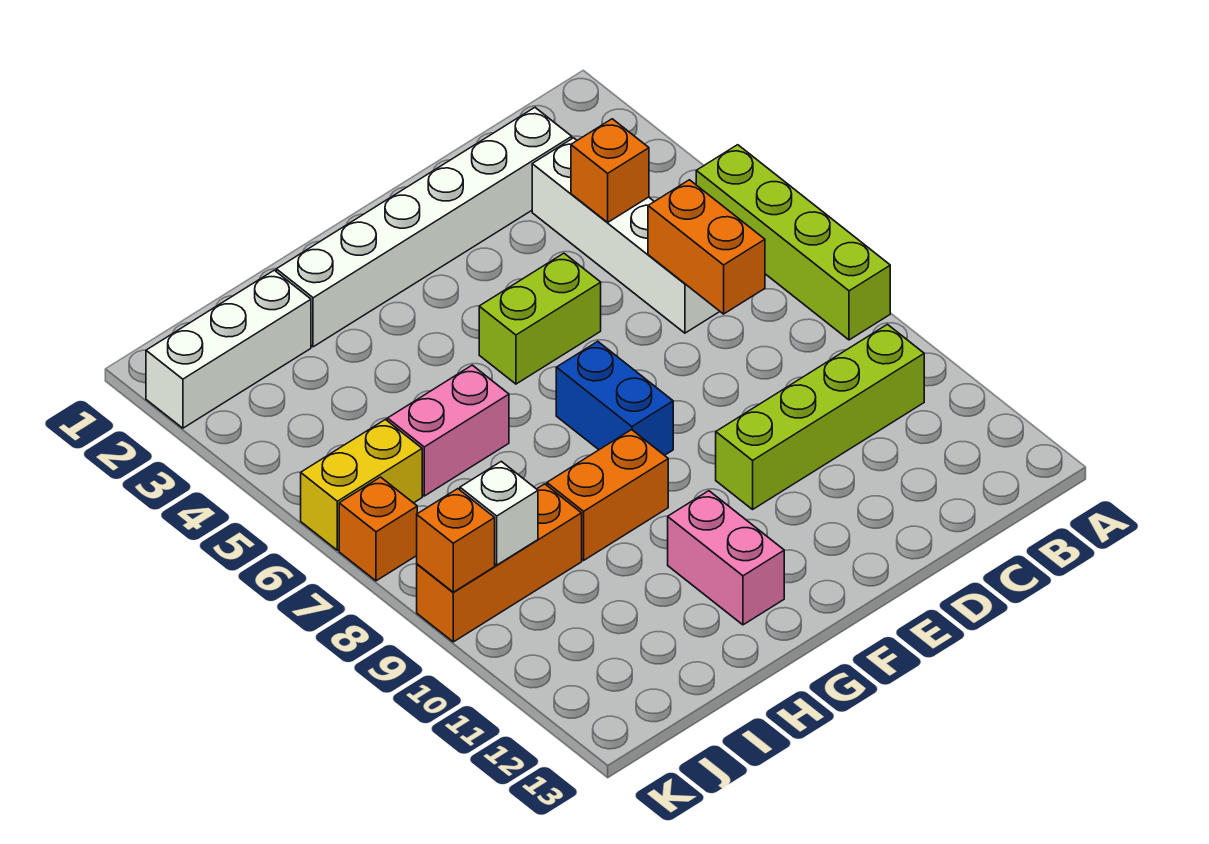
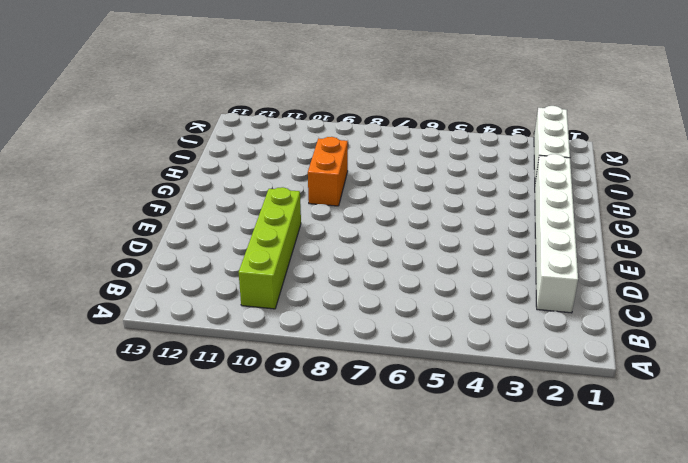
none -> lime brick A5:A8 level 1
none -> white brick C3:C6 level 1
none -> lime brick E5:F5 level 1

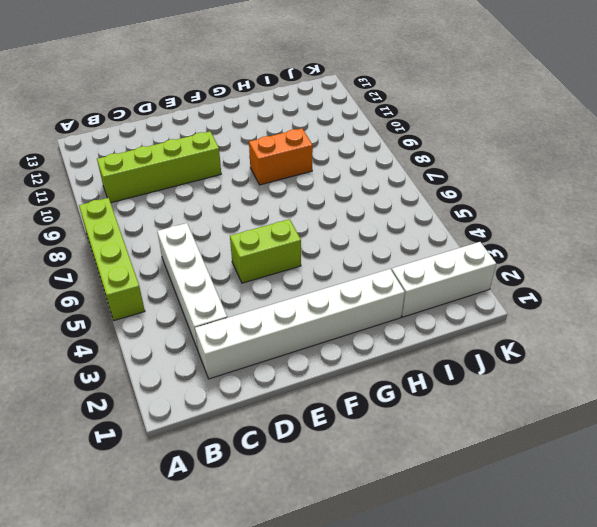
none -> blue brick F7:F8 level 1
none -> pink brick G11:G12 level 1
none -> pink brick H6:I6 level 1

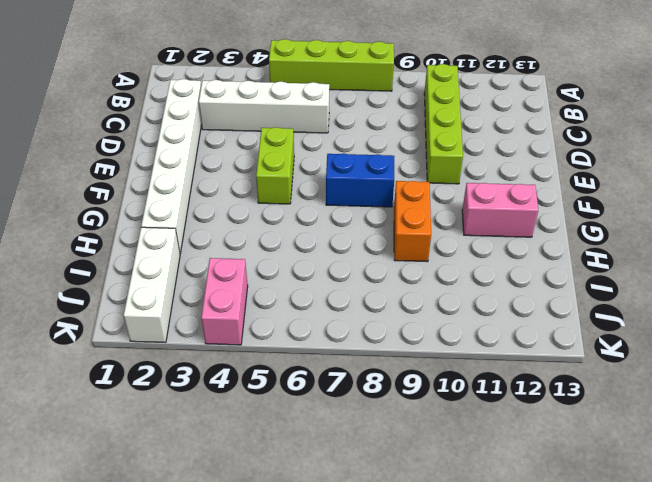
pink brick J4:K4 level 1 -> pink brick H6:I6 level 1
none -> orange brick I9:K9 level 1
none -> yellow brick J6:K6 level 1
none -> orange brick K7 level 1

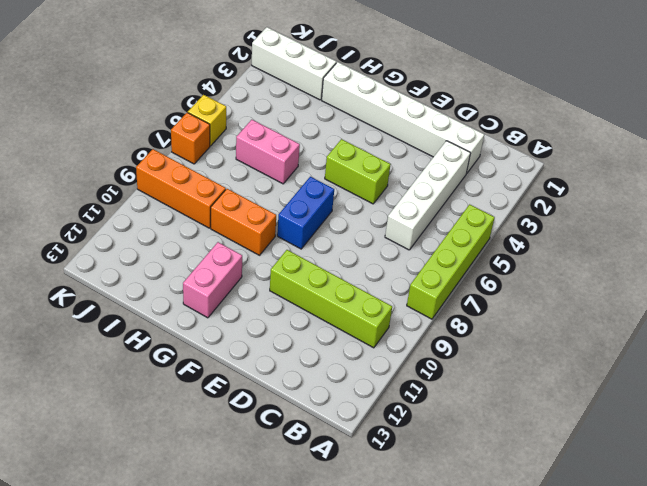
yellow brick K6 level 1 -> yellow brick J6:K6 level 1
none -> orange brick C4 level 2
none -> orange brick C6:C7 level 2
none -> white brick J9 level 2

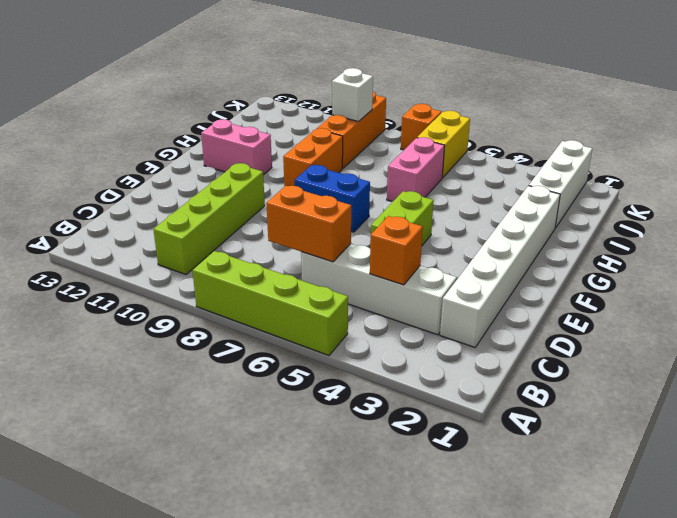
none -> orange brick K9 level 2

